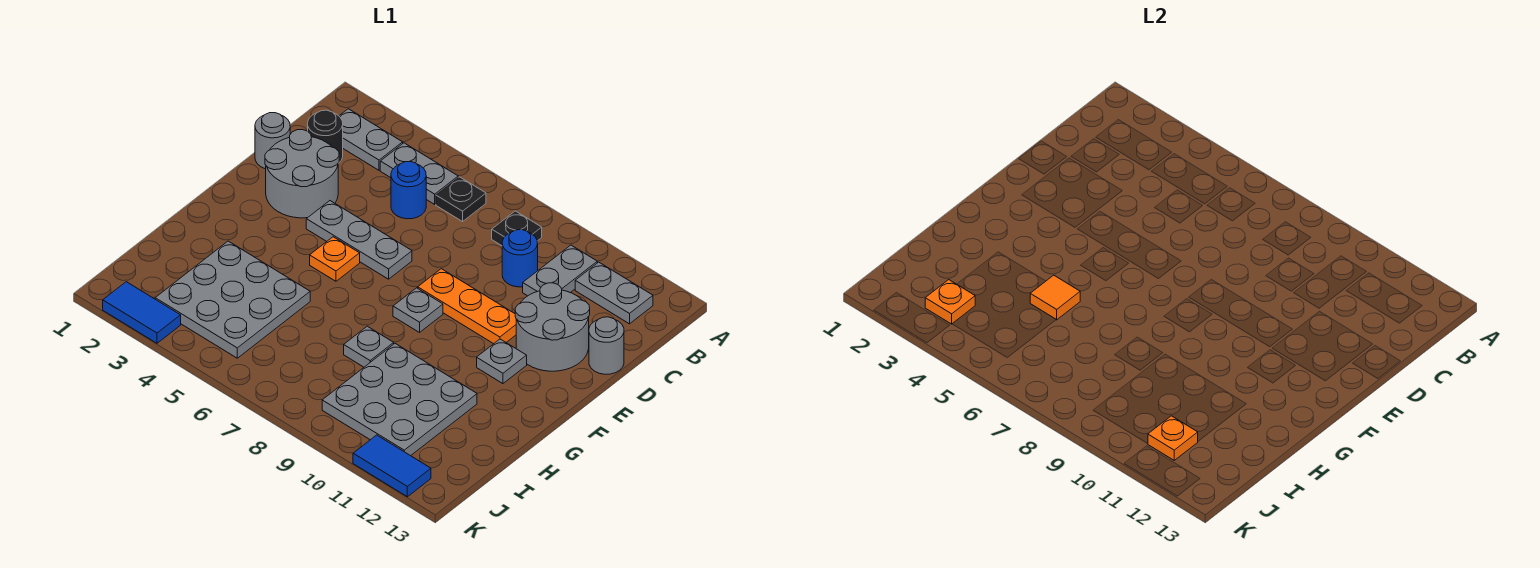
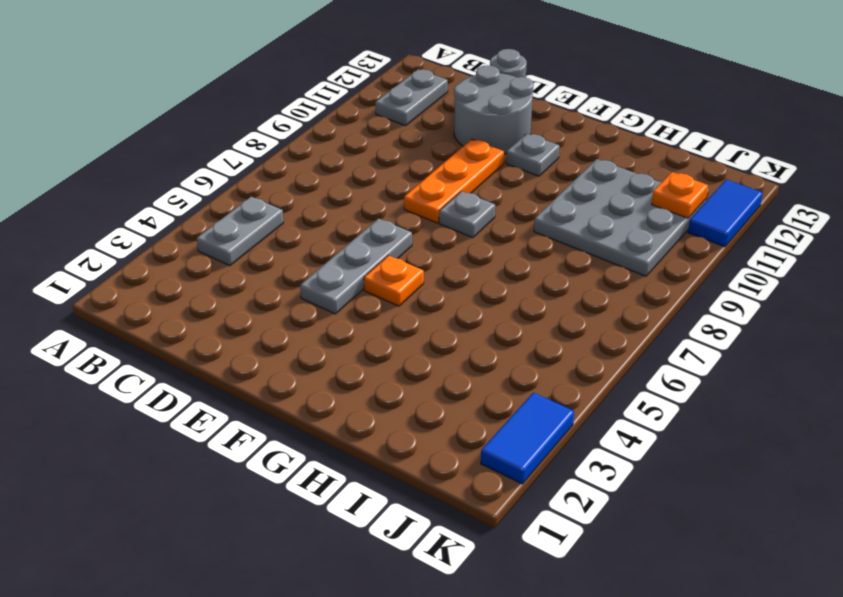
none -> grey plate B2:B3 level 1
none -> black plate B6 level 1
none -> black plate B8 level 1

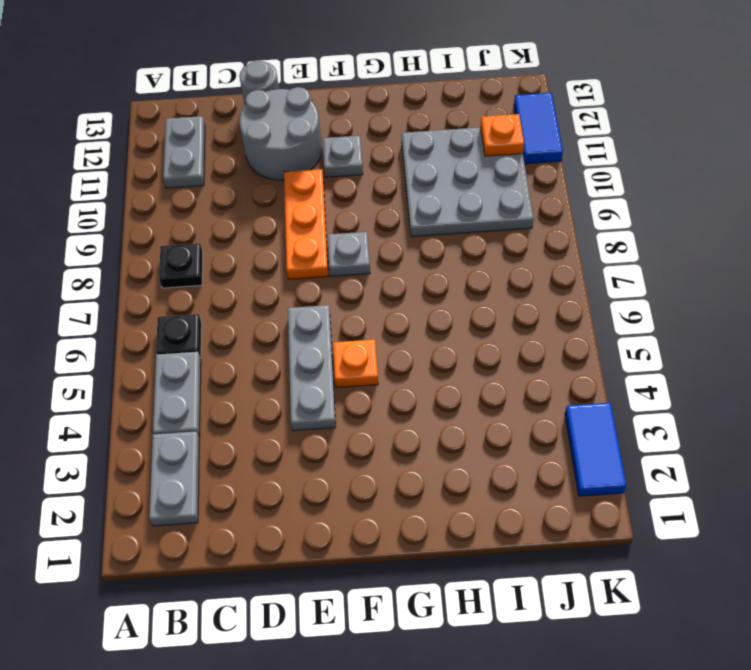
none -> grey plate B10:C10 level 1
none -> black round brick C2 level 1
none -> blue round brick C5 level 1

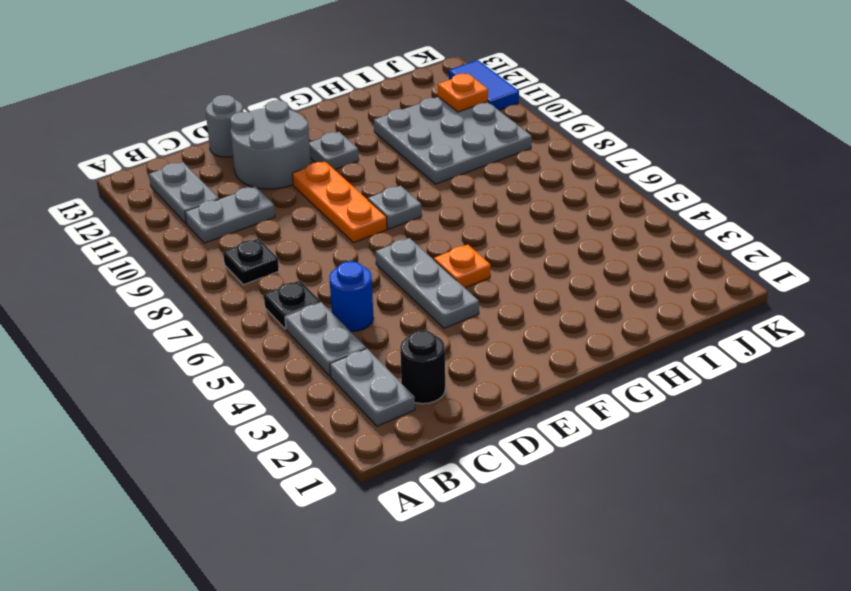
none -> blue round brick C9 level 1
none -> grey round brick D1 level 1
none -> grey round brick D2:E3 level 1

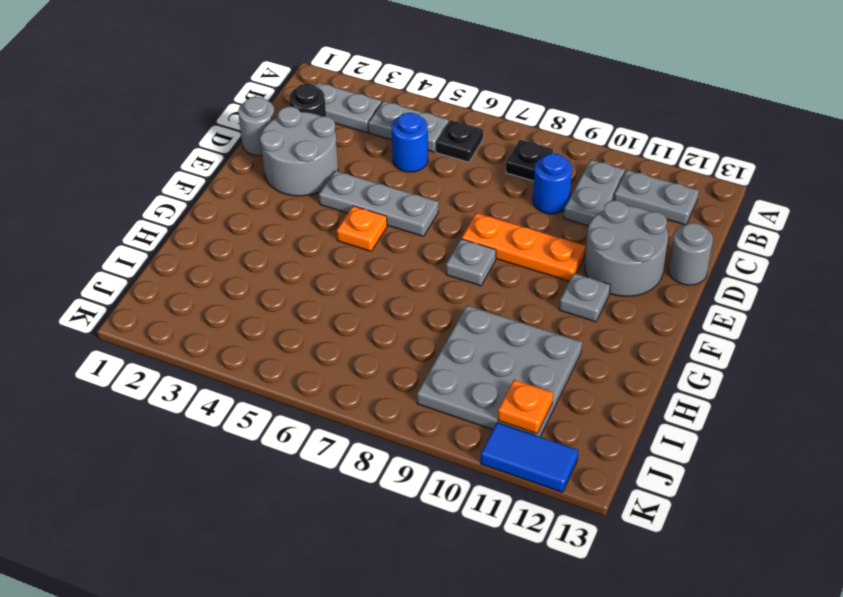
none -> grey plate H3:J5 level 1
none -> grey plate H8 level 1
none -> blue tile K2:K3 level 1

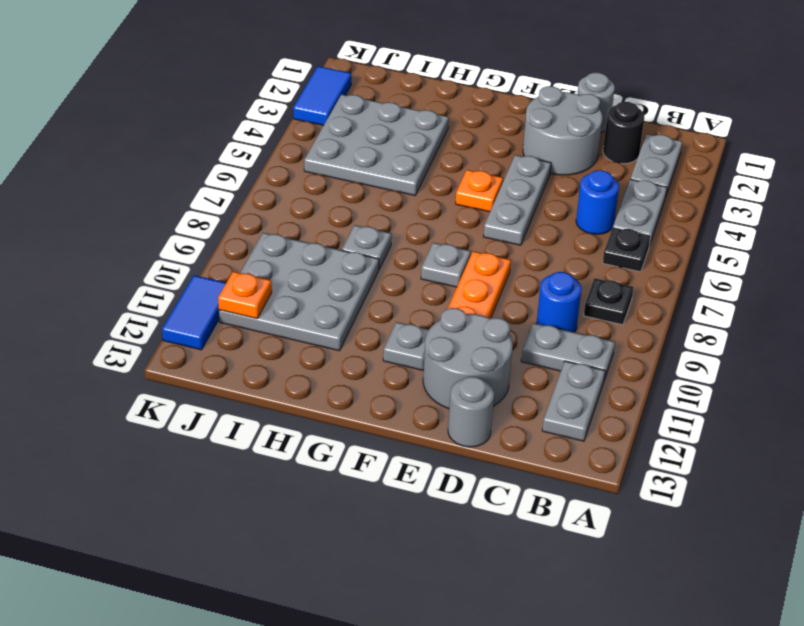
none -> orange tile H5 level 2
none -> orange plate J3 level 2

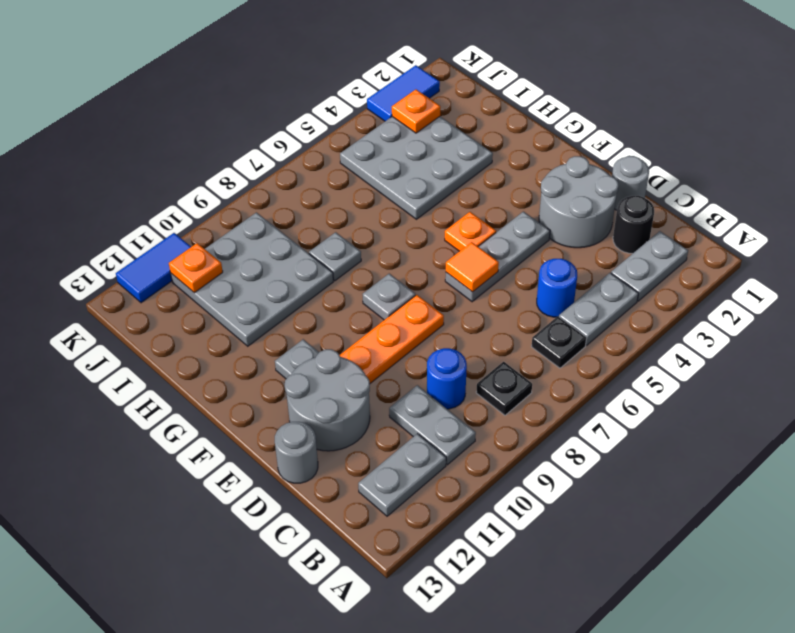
orange tile E6 level 2 -> orange tile H5 level 2

